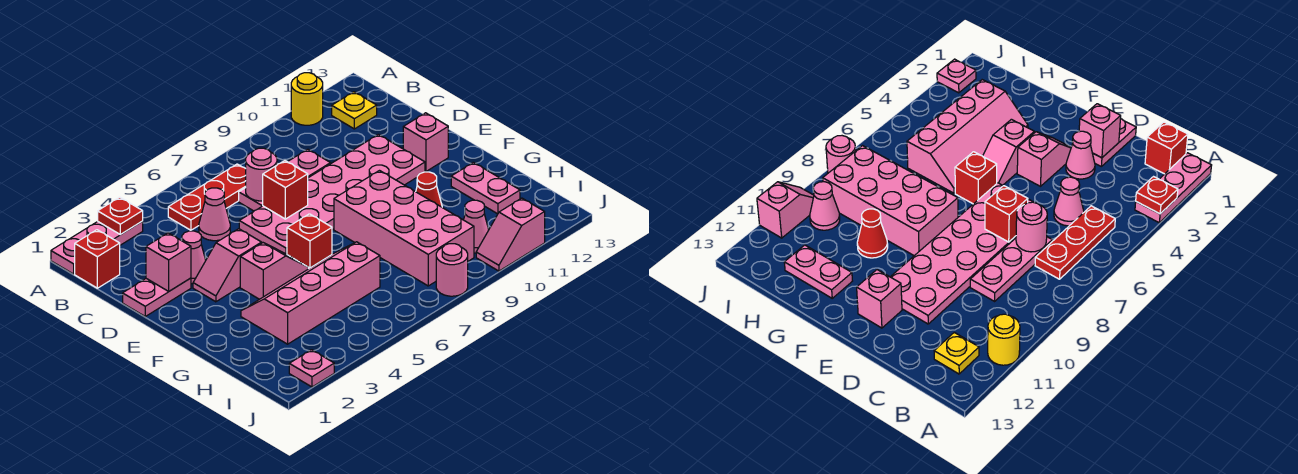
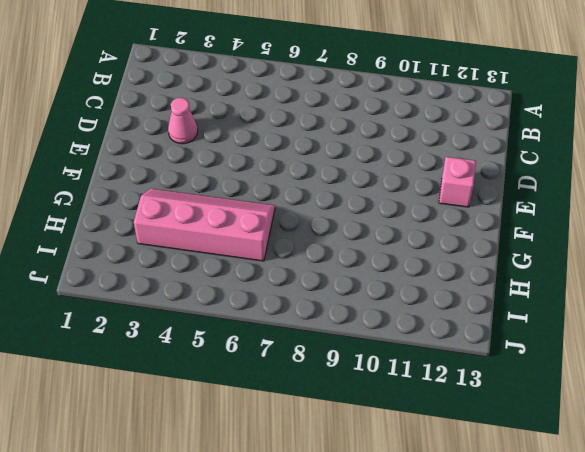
none -> pink plate A1:A3 level 1
none -> yellow round brick A11 level 1
none -> red brick B1 level 1

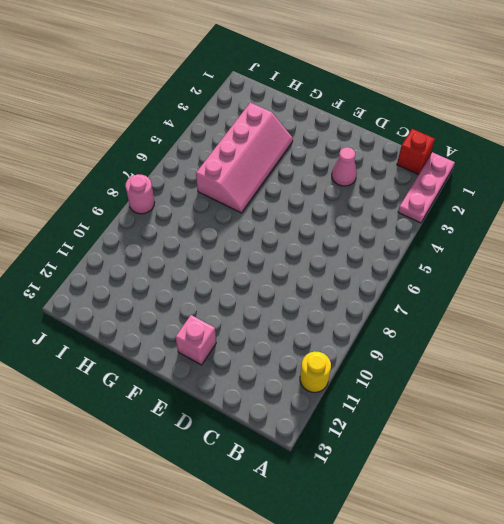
none -> red plate B5:B7 level 1
none -> yellow plate B12 level 1
none -> pink cone C5 level 1

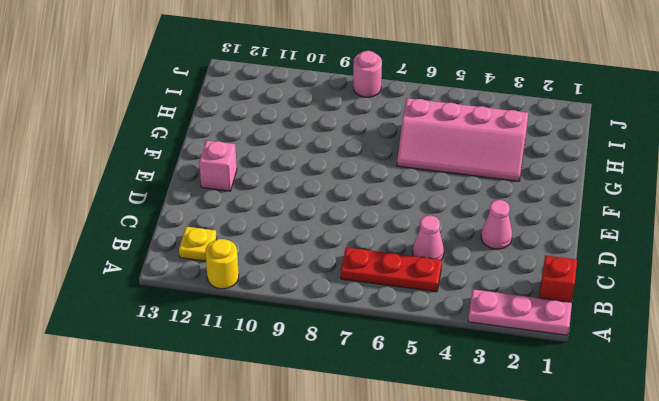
none -> pink plate C7:C9 level 1
none -> pink plate D1:D2 level 1
none -> pink plate D6:E11 level 1

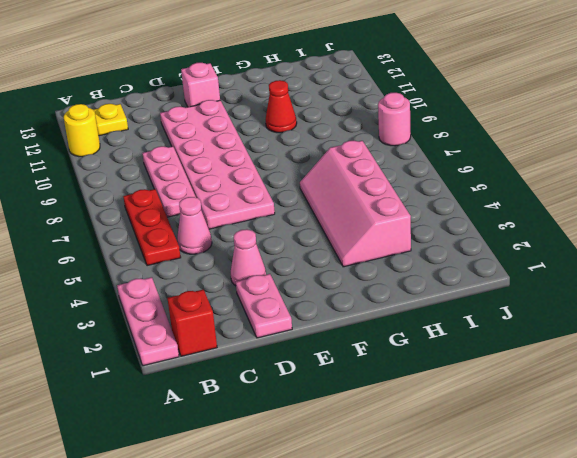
none -> pink slope E3:E4 level 1 top 4
none -> pink slope F4:F5 level 1 top 4
none -> red brick F6 level 1

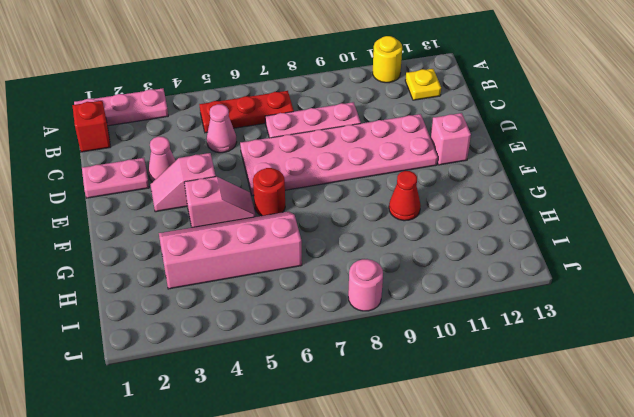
red round brick F6 level 1 -> red brick F6 level 1
none -> pink brick F8:I9 level 1
none -> pink plate G12:H12 level 1
none -> pink cone I10 level 1

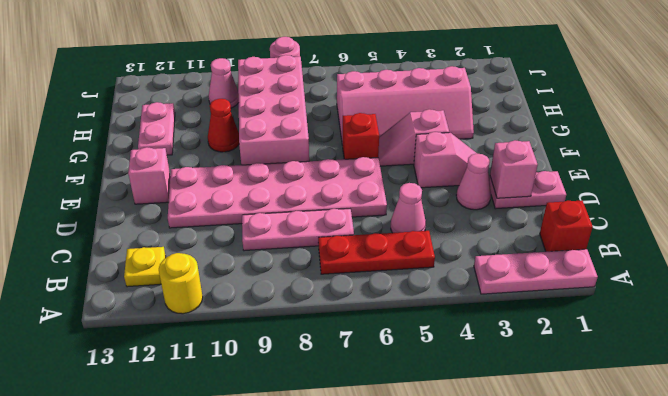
none -> pink plate J2 level 1
none -> pink slope J10:J11 level 1 top 11
none -> red plate A3 level 2

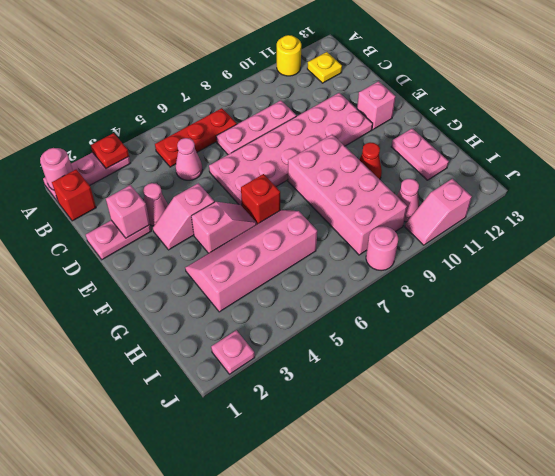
pink round brick A1 level 2 -> pink round brick C7 level 2
none -> red brick D7 level 2

